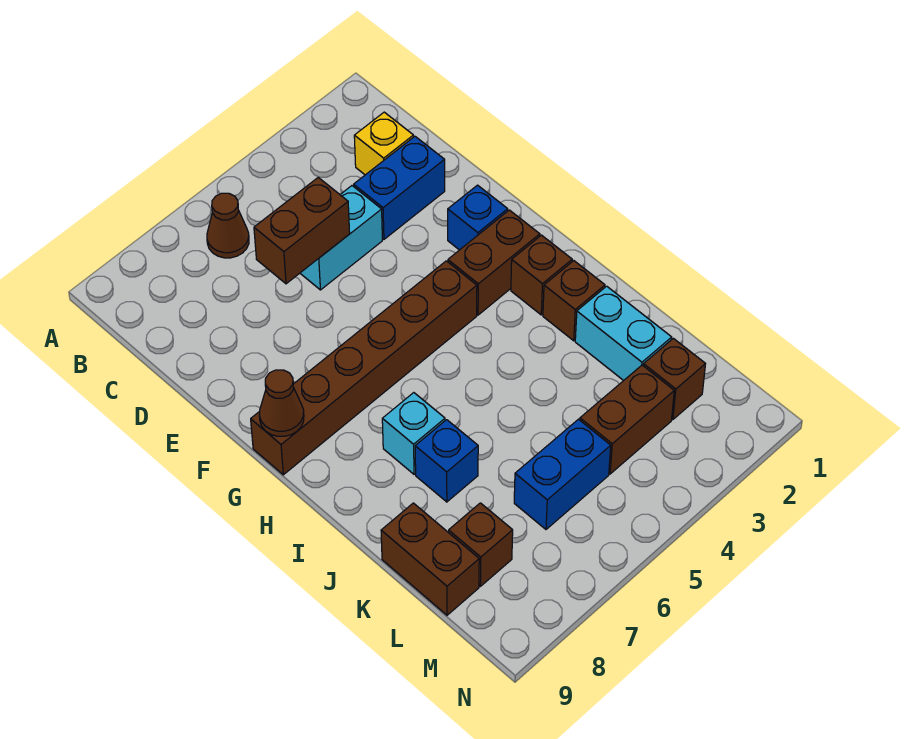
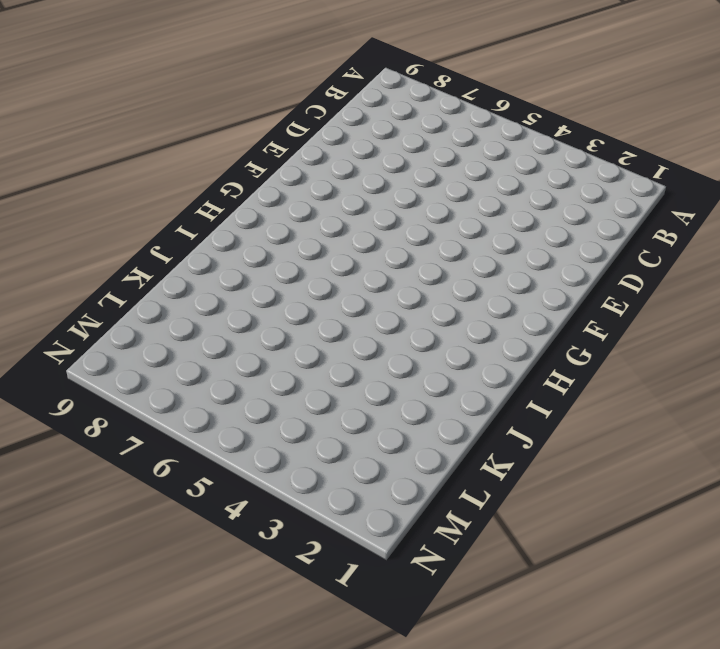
none -> brown cone B6 level 1
none -> yellow brick C2 level 1
none -> blue brick D2:D3 level 1

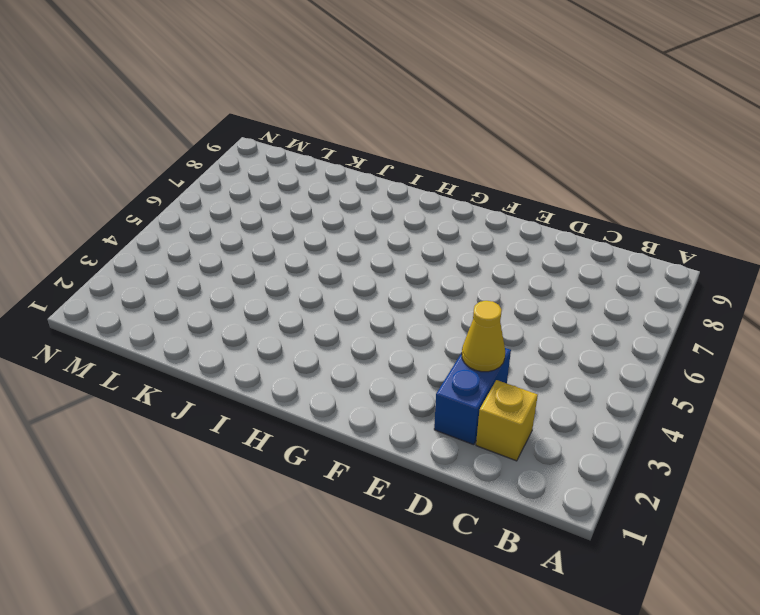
yellow cone D3 level 2 -> none
none -> brown cone B6 level 1
none -> cyan brick D4:D5 level 1
none -> blue brick F2 level 1

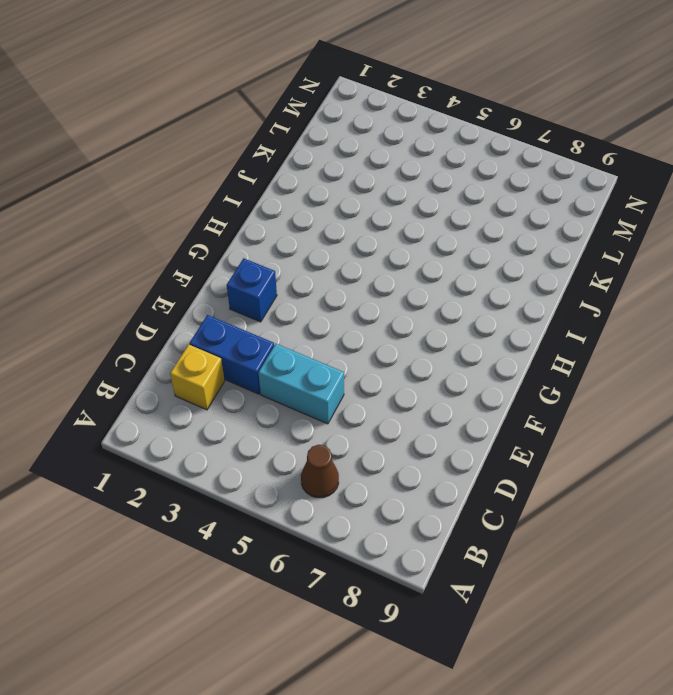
none -> brown brick G2:G3 level 1
none -> brown brick G4:G9 level 1
none -> brown brick H2 level 1

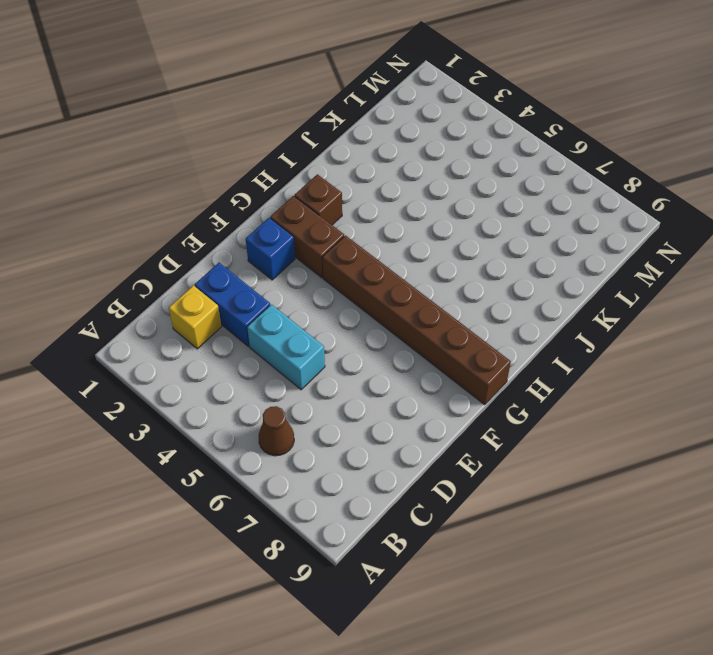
none -> brown brick I2 level 1
none -> cyan brick I7 level 1
none -> cyan brick J2:K2 level 1

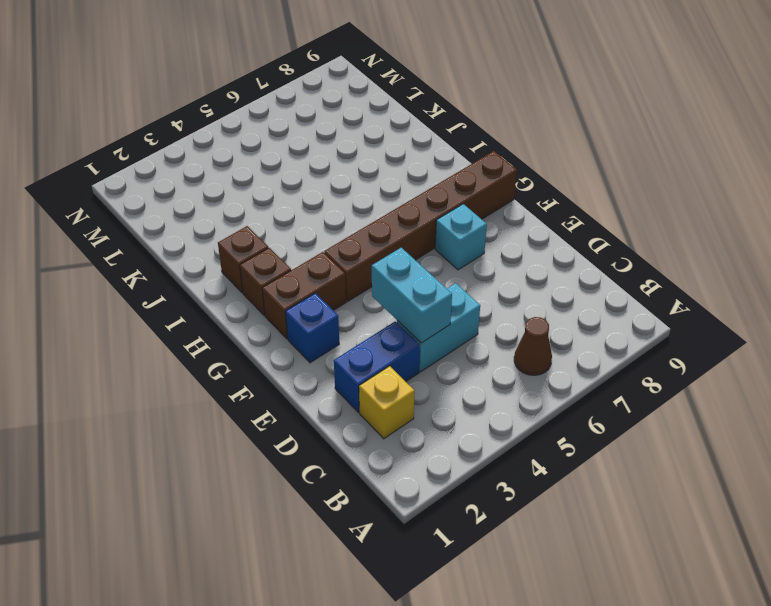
cyan brick D4:E4 level 2 -> cyan brick J2:K2 level 1
cyan brick F7 level 1 -> cyan brick I7 level 1
none -> blue brick J7 level 1
none -> brown brick K9:L9 level 1
none -> brown brick L2 level 1

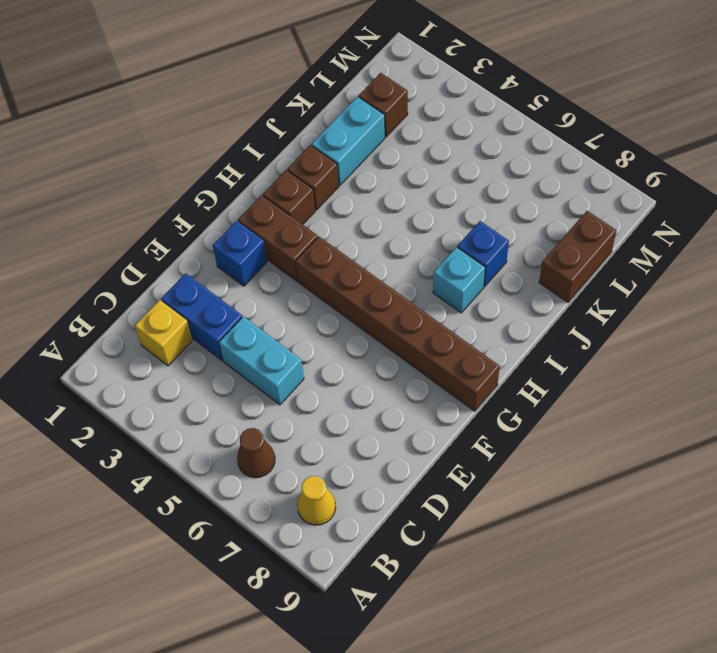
yellow cone B8 level 1 -> none
none -> brown brick L3:L4 level 1
none -> blue brick L5:L6 level 1
none -> brown brick L8 level 1

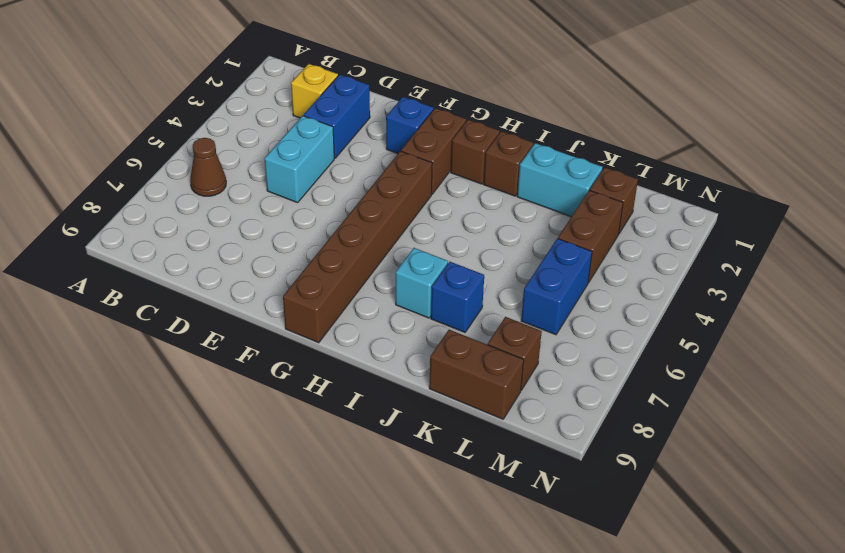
none -> brown brick D5:D6 level 2
none -> brown cone G9 level 2

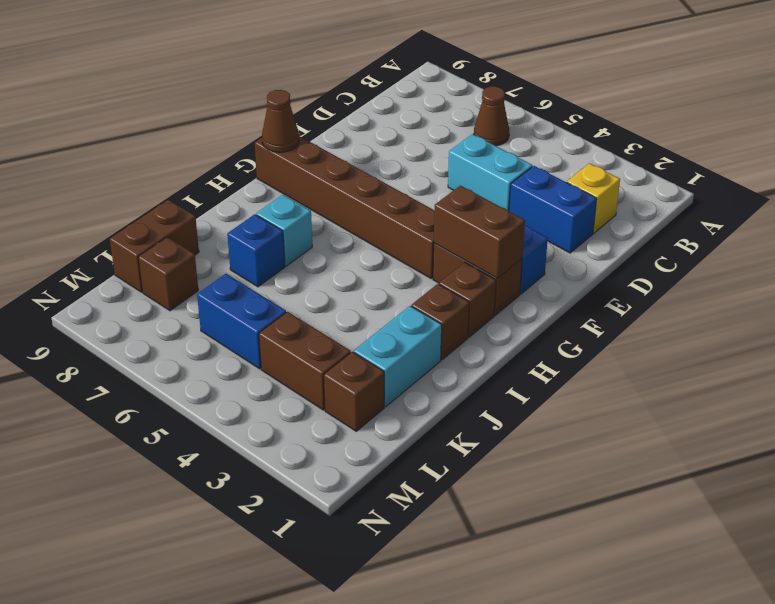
brown brick G2:G3 level 2 -> brown brick D5:D6 level 2

